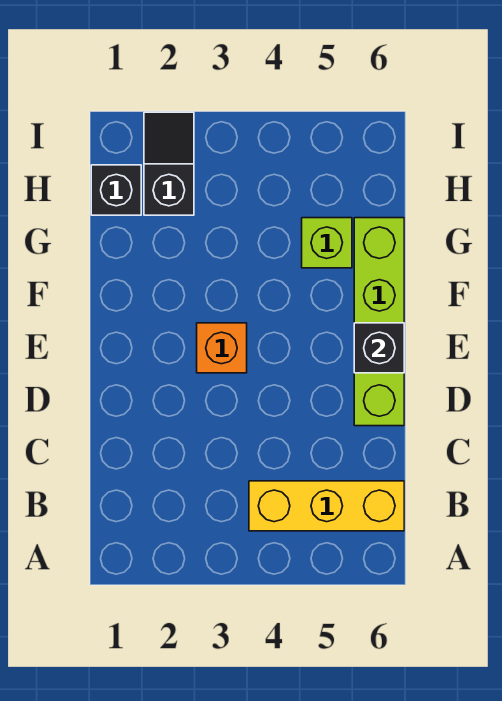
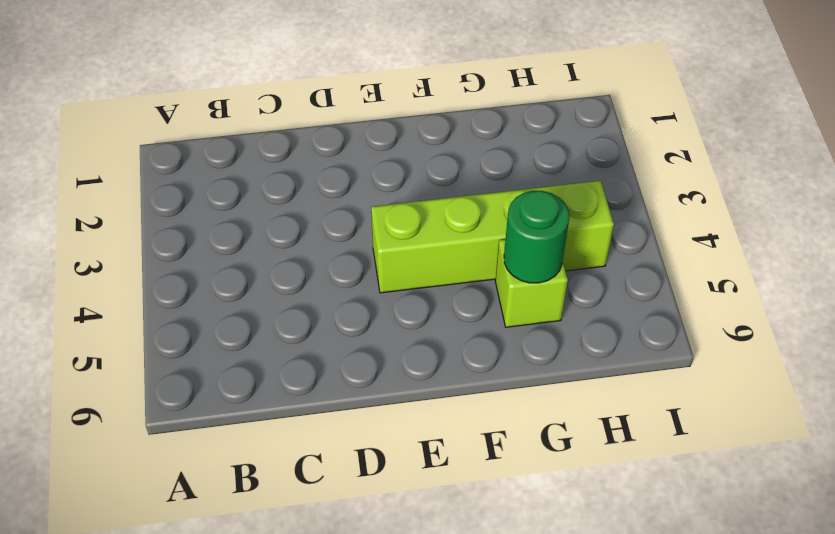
lime brick E4:H4 level 1 -> lime brick D6:G6 level 1
green round brick G5 level 2 -> none
none -> yellow brick B4:B6 level 1
none -> orange brick E3 level 1

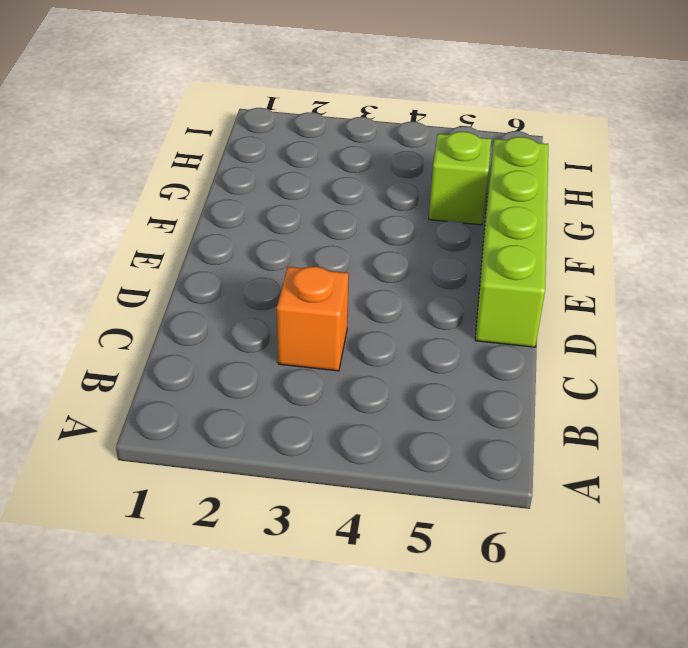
orange brick C3 level 1 -> orange brick E3 level 1
none -> yellow brick B4:B6 level 1
none -> black brick H1 level 1

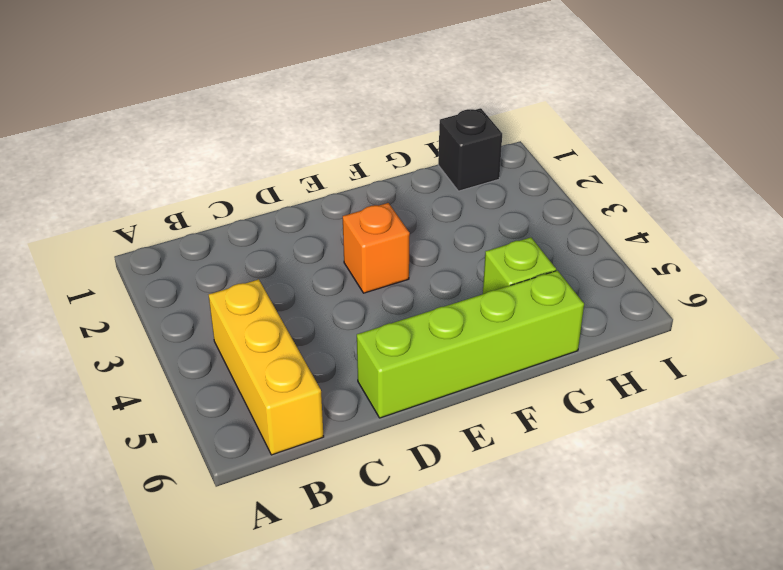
none -> black slope H2:I2 level 1 top H
none -> black brick E6 level 2

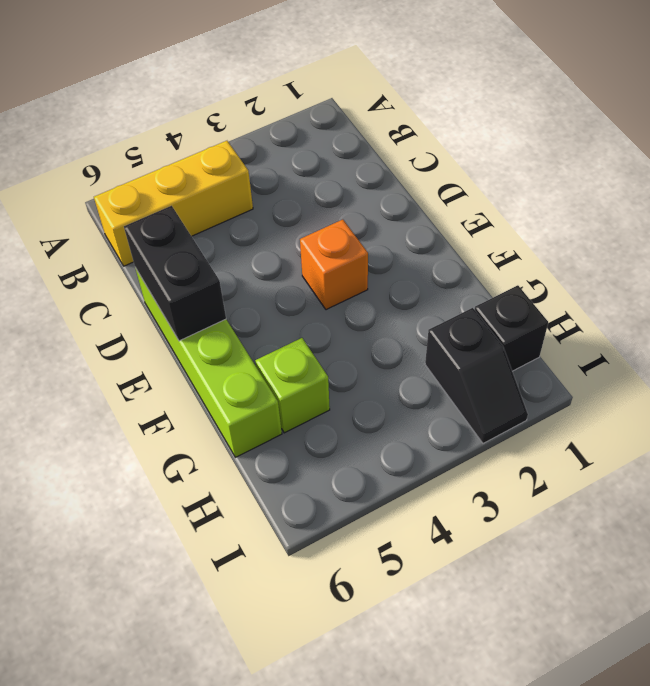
black brick D6:E6 level 2 -> black brick E6 level 2

